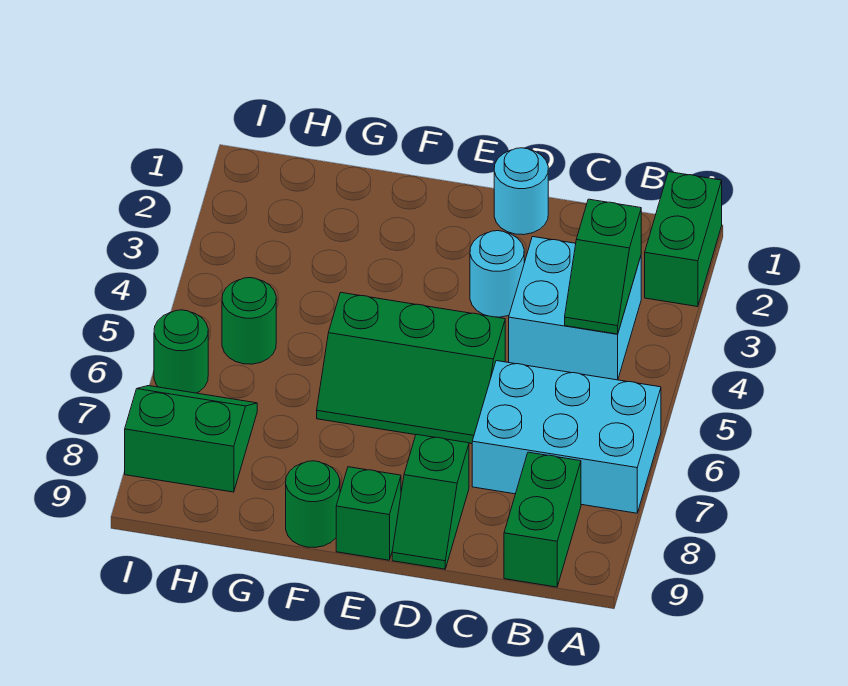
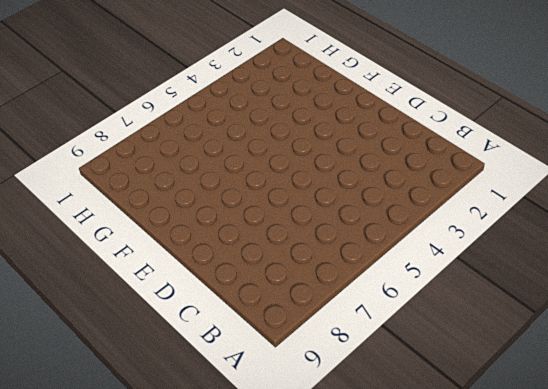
none -> green brick A1:A2 level 1
none -> cyan brick A6:C7 level 1
none -> cyan brick B3:C4 level 1

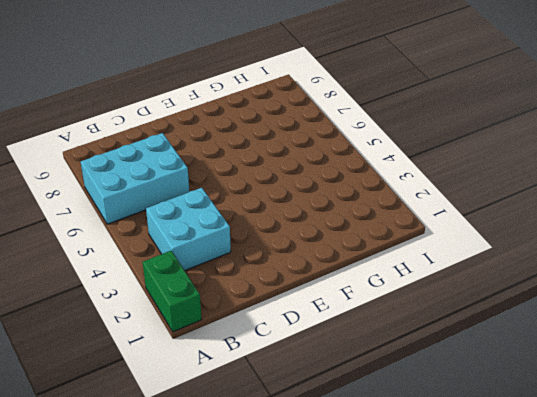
none -> green brick B8:B9 level 1
none -> cyan round brick D1 level 1
none -> cyan round brick D3 level 1

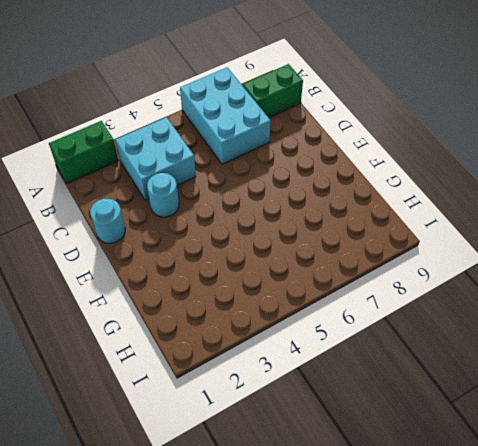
none -> green slope D5:F6 level 1 top 5
none -> green slope D8:D9 level 1 top 8
none -> green brick E9 level 1

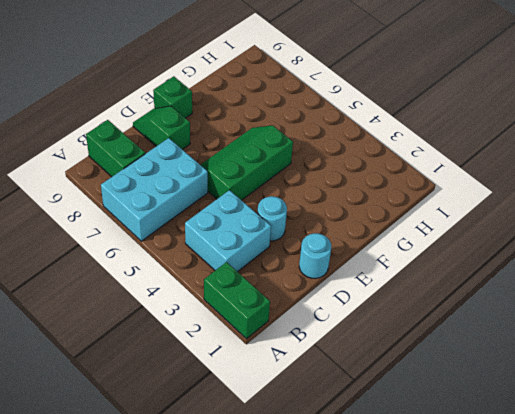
none -> green round brick F9 level 1
none -> green round brick H5 level 1
none -> green slope H7:I8 level 1 top 8

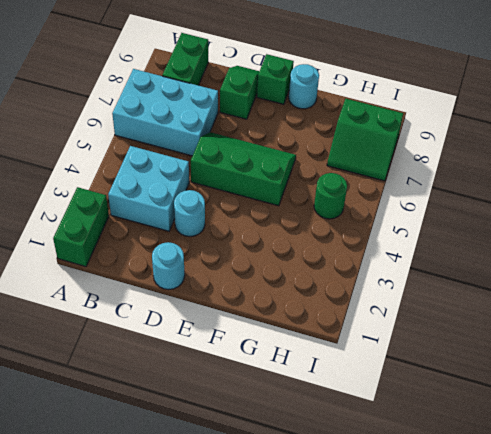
cyan round brick F9 level 1 -> green round brick F9 level 1
none -> green round brick I6 level 1
none -> green slope B3:B4 level 2 top 3

